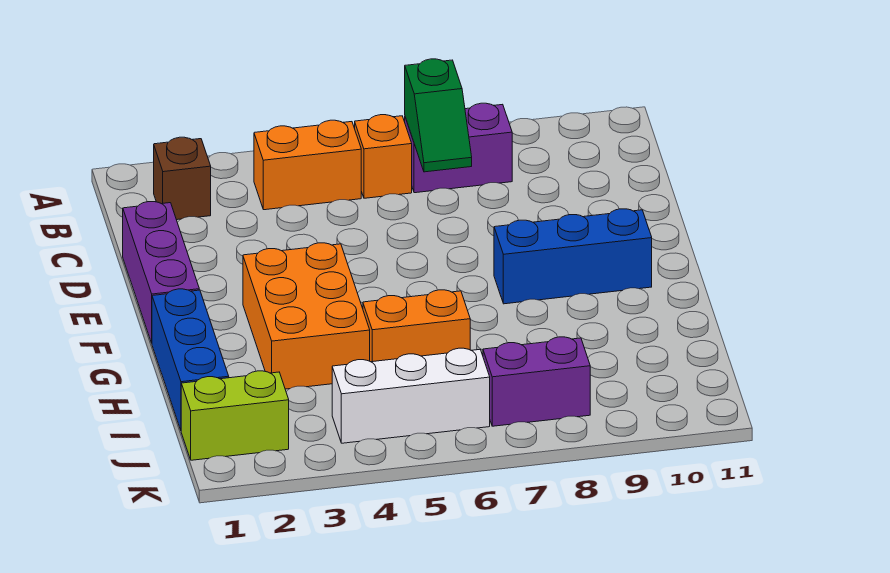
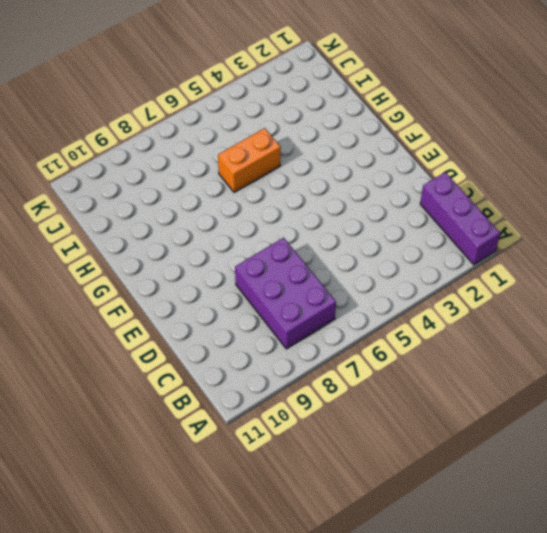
purple brick A1:C1 level 1 -> purple brick D1:F1 level 1
purple brick B7:D8 level 1 -> purple brick B7:B8 level 1
none -> brown brick B2 level 1
none -> orange brick B4:B5 level 1
none -> orange brick B6 level 1

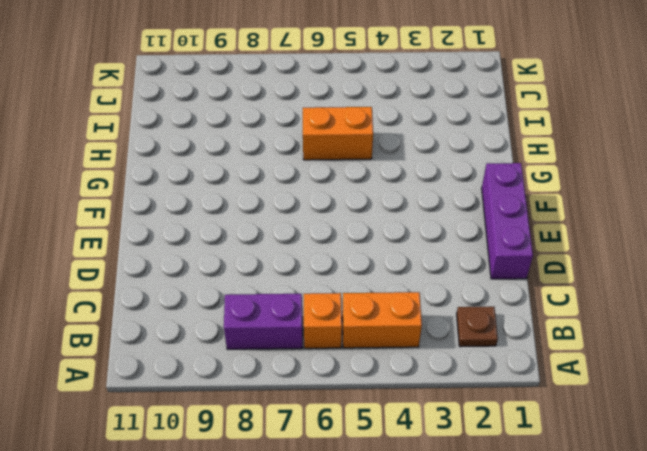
brown plate B2 level 1 -> brown brick B2 level 1
none -> orange brick F3:H4 level 1
none -> blue brick F8:F10 level 1
none -> blue brick G1:I1 level 1

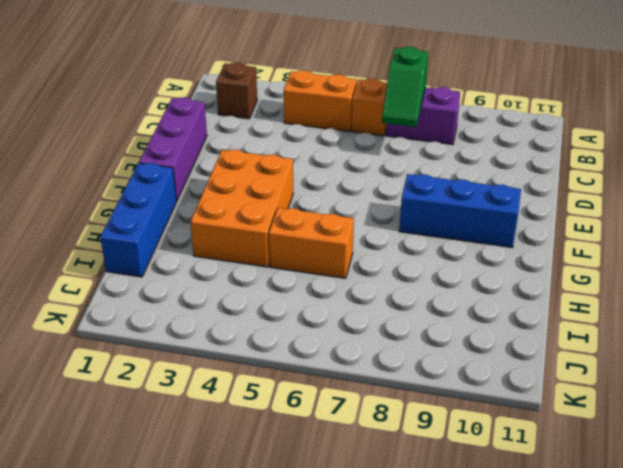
none -> lime brick J1:J2 level 1
none -> white brick J4:J6 level 1
none -> purple brick J7:J8 level 1

